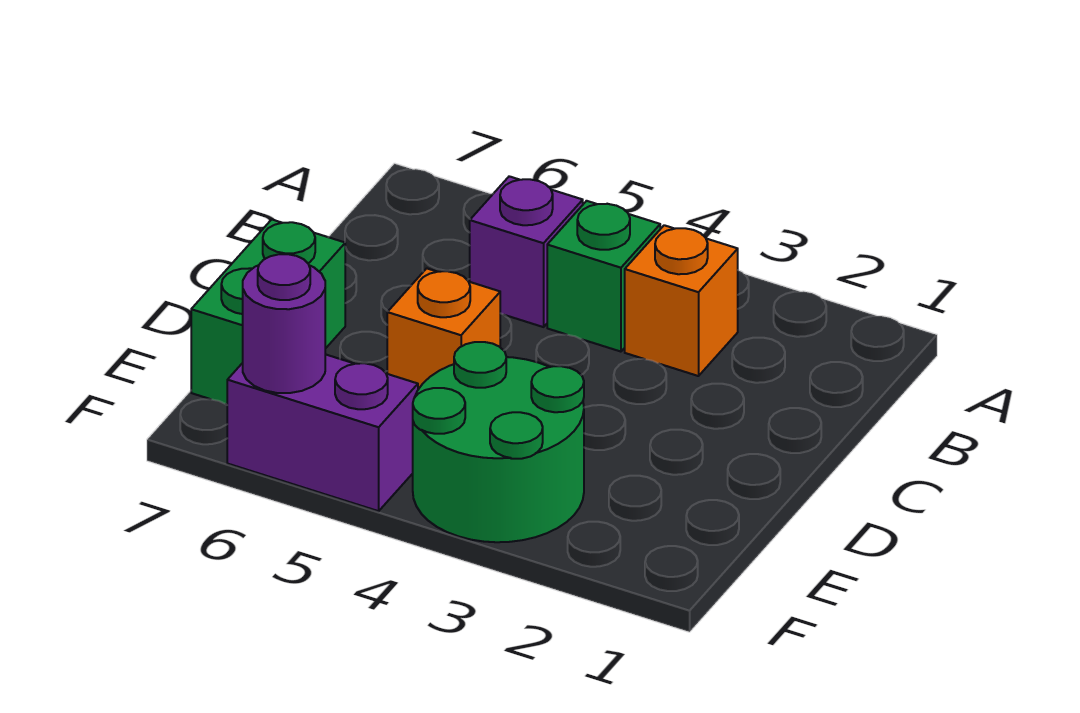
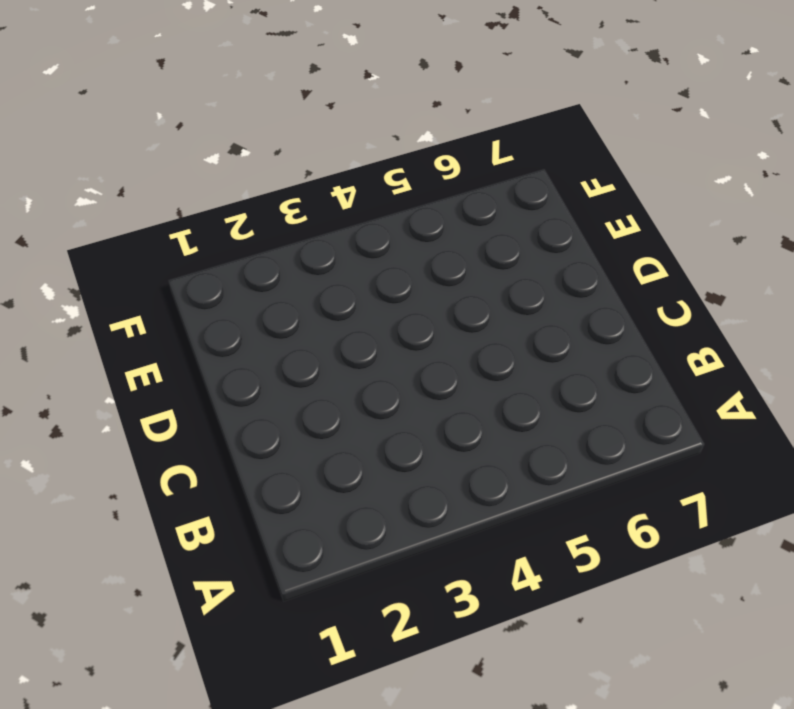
none -> orange brick B3 level 1
none -> green brick B4 level 1

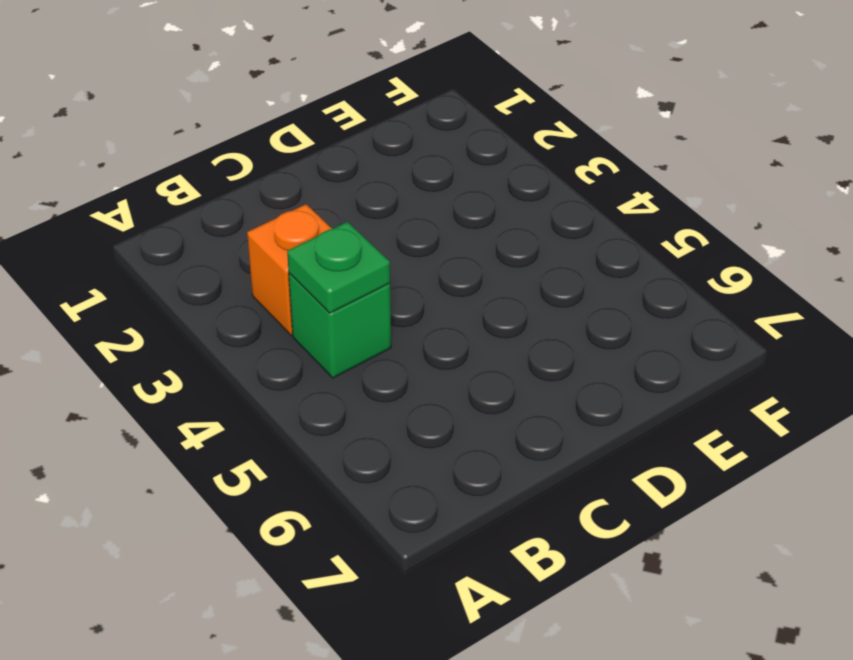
green plate B4 level 2 -> none
none -> purple brick B5 level 1
none -> orange brick D5 level 1

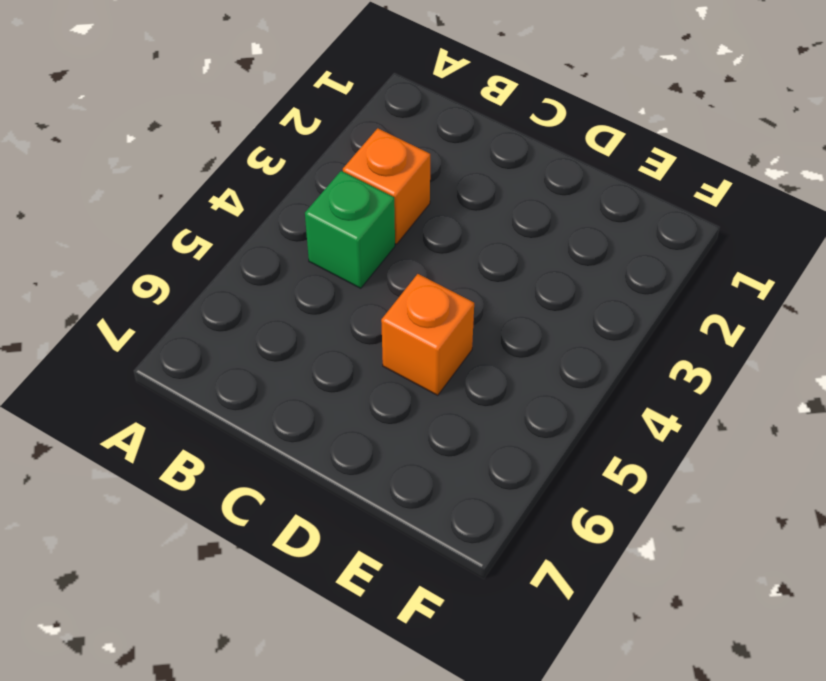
none -> purple brick B5 level 1
none -> green brick D7:E7 level 1

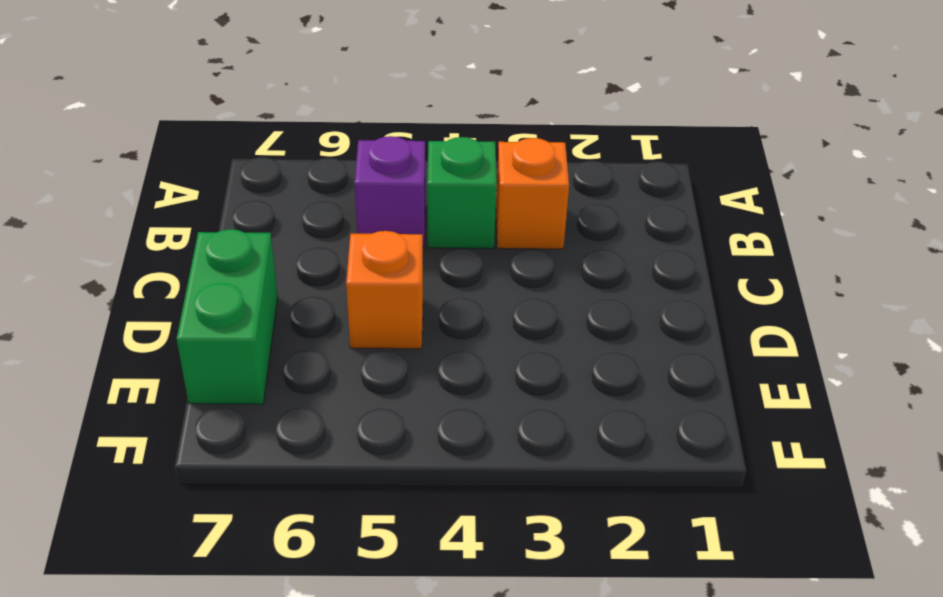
none -> green round brick E3:F4 level 1
none -> purple brick F5:F6 level 1

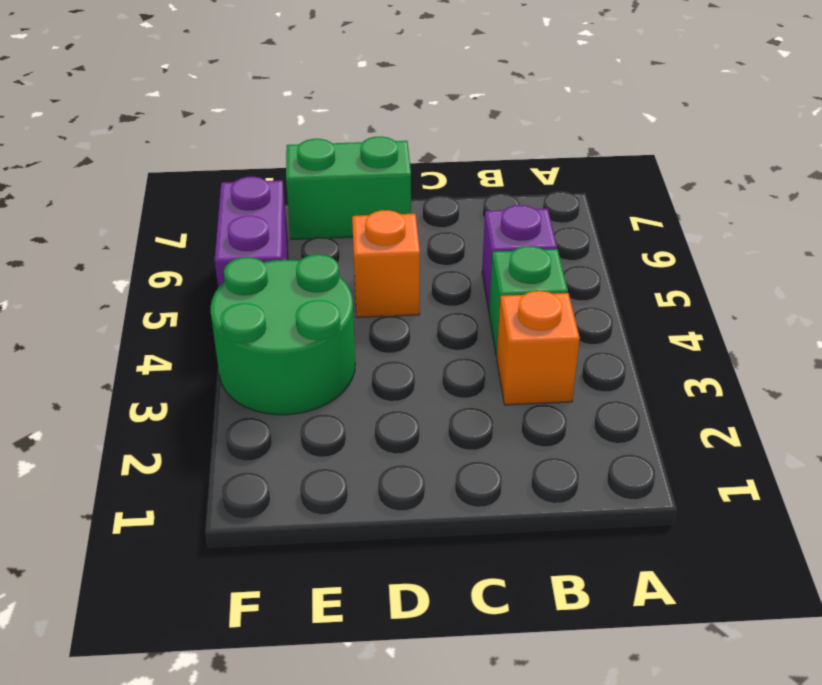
none -> purple round brick F6 level 2

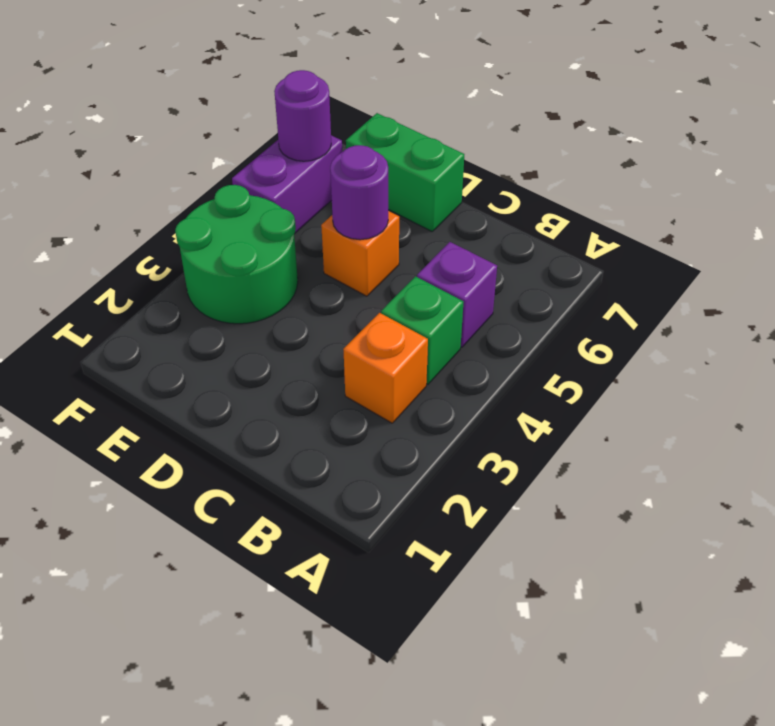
purple round brick D5 level 2 -> none

